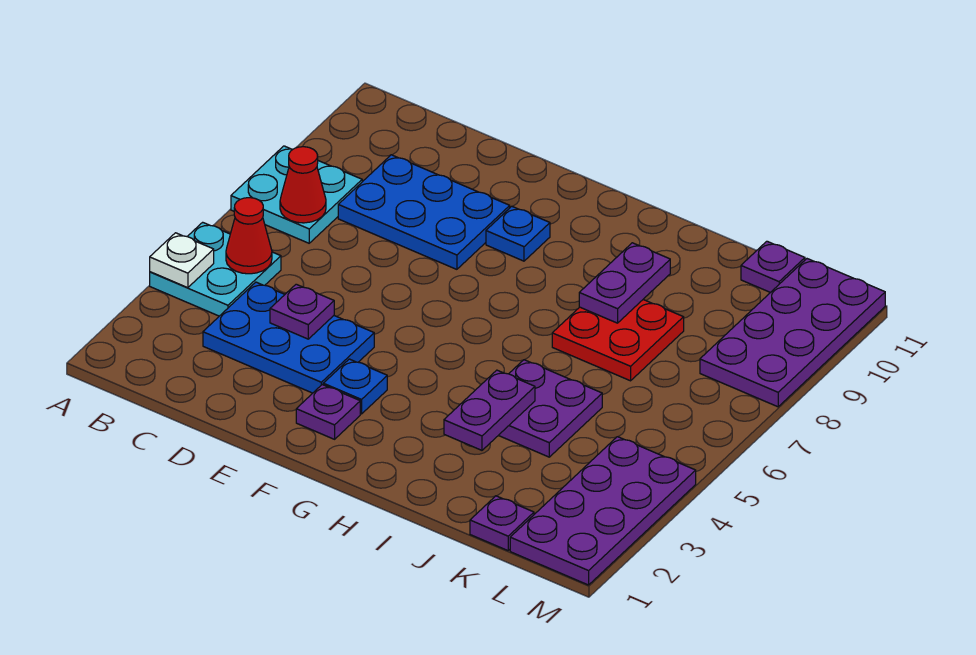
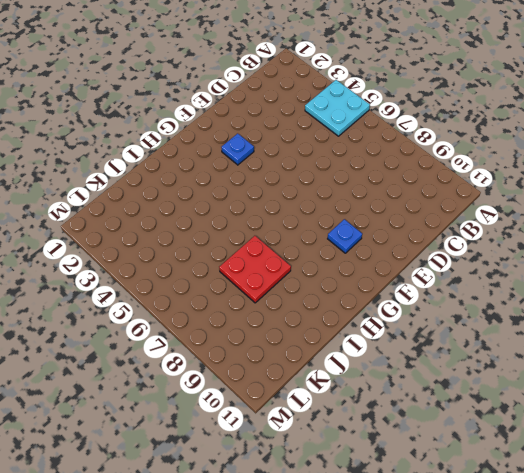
none -> cyan plate A7:B8 level 1
none -> blue plate C3:E4 level 1
none -> blue plate C8:E9 level 1

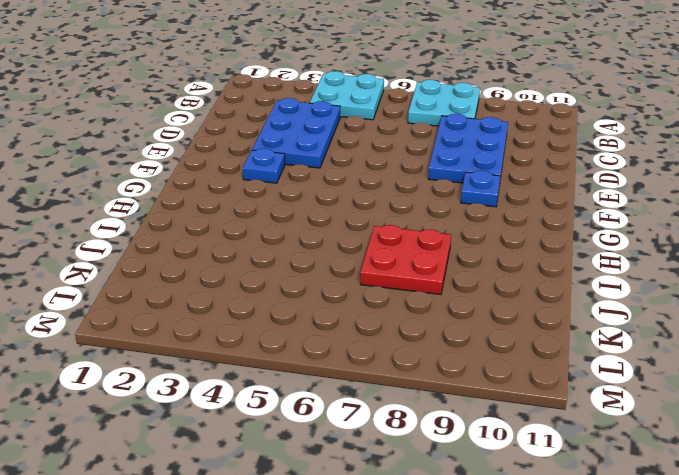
none -> purple plate F2 level 1
none -> purple plate I4:J5 level 1
none -> purple plate K1 level 1

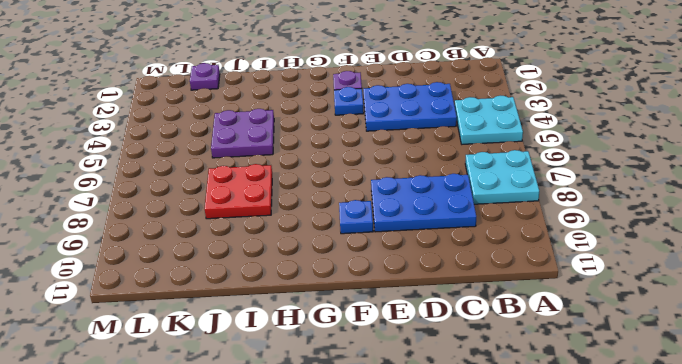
none -> purple plate K11 level 1
none -> purple plate L1:M4 level 1
none -> purple plate L8:M11 level 1

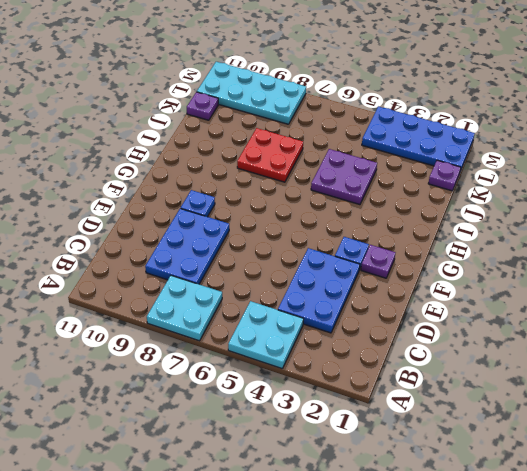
blue plate L1:M4 level 1 -> purple plate L1:M4 level 1
cyan plate L8:M11 level 1 -> purple plate L8:M11 level 1
none -> white plate A4 level 2
none -> red cone B5 level 2
none -> red cone B7 level 2

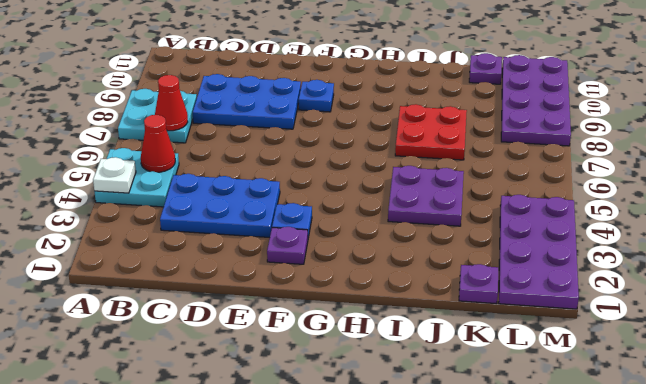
none -> purple plate D4 level 2
none -> purple plate I3:I4 level 2
none -> purple plate I8:I9 level 2

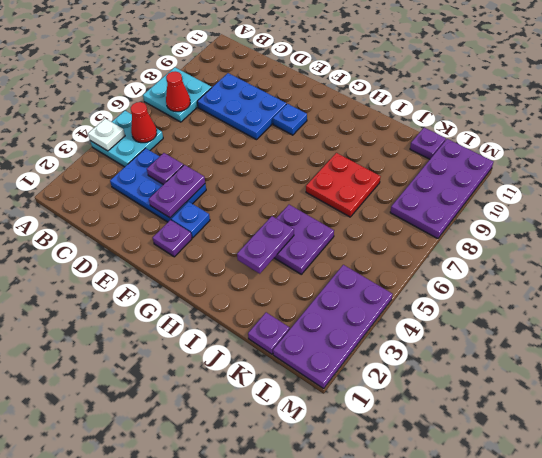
purple plate E3:E4 level 2 -> purple plate I8:I9 level 2

